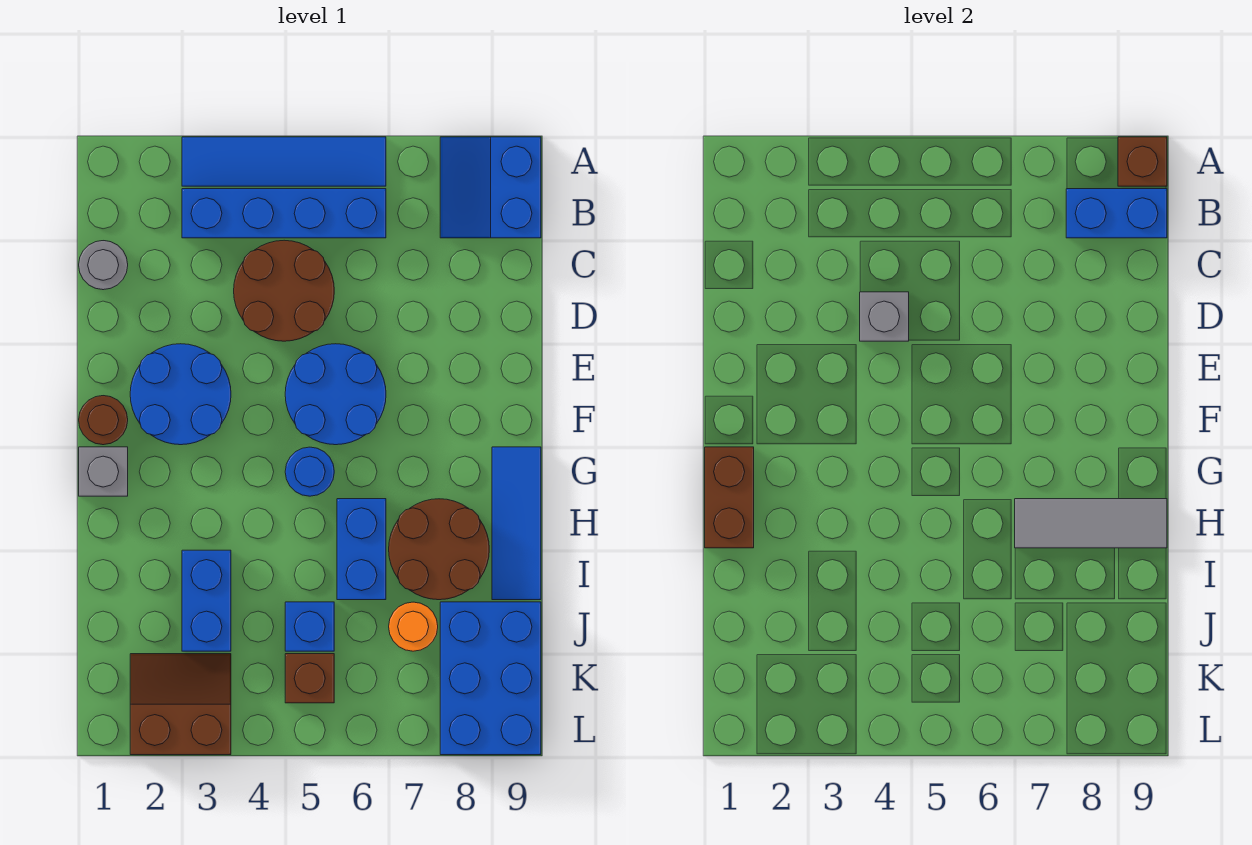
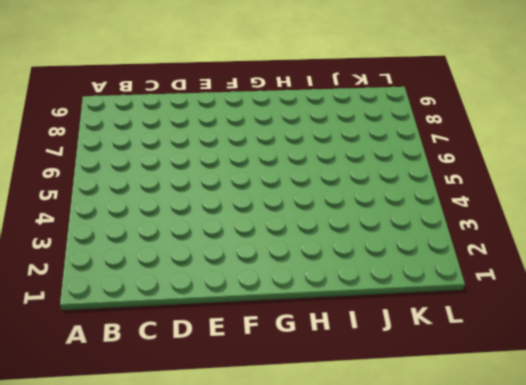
none -> blue tile A3:A6 level 1
none -> blue slope A8:B9 level 1 top 9
none -> blue brick B3:B6 level 1

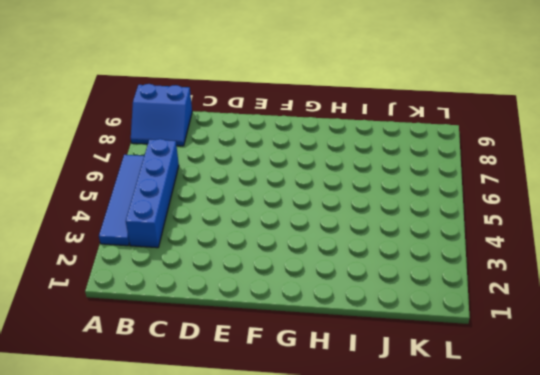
none -> grey round brick C1 level 1
none -> brown round brick C4:D5 level 1
none -> blue round brick E2:F3 level 1

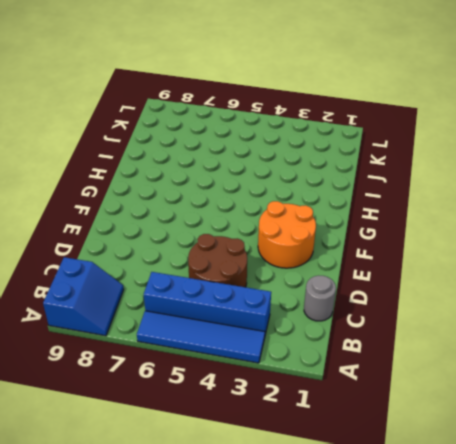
orange round brick E2:F3 level 1 -> blue round brick E2:F3 level 1
none -> blue round brick E5:F6 level 1
none -> brown round brick F1 level 1
none -> grey brick G1 level 1

